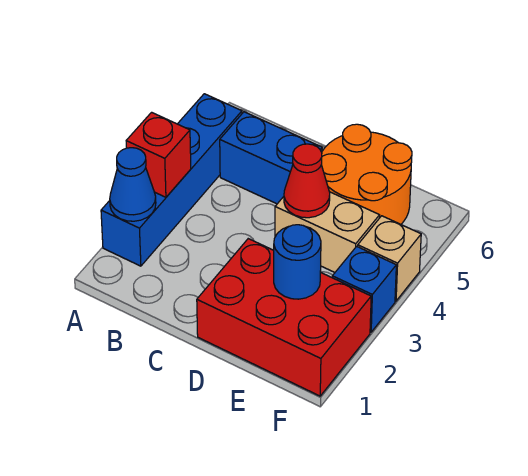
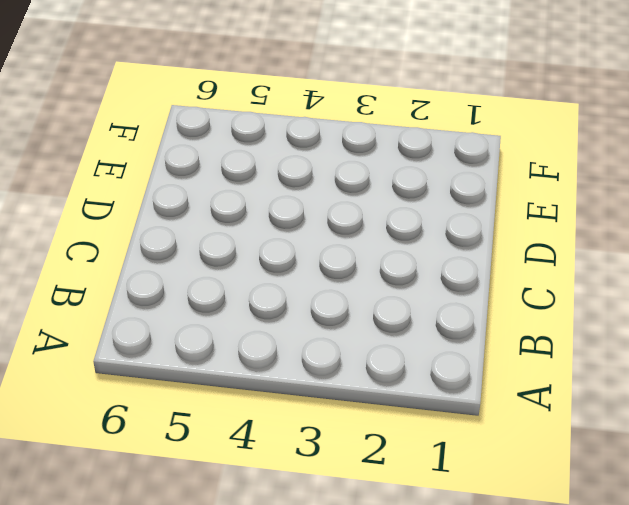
none -> blue brick A2:A5 level 1
none -> blue brick B5:C5 level 1

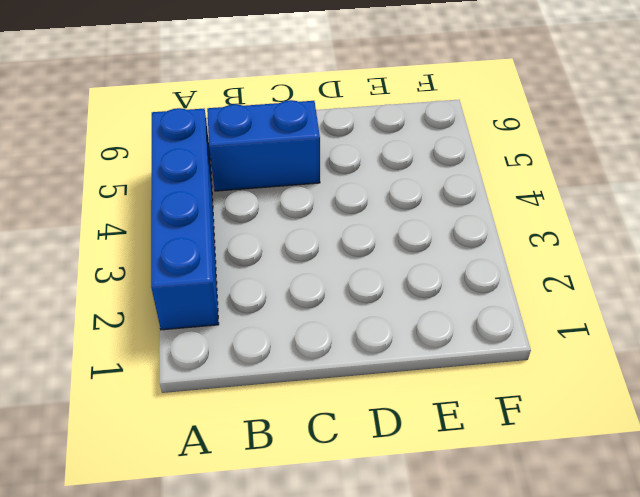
none -> red brick D1:F2 level 1
none -> tan brick D4:E4 level 1

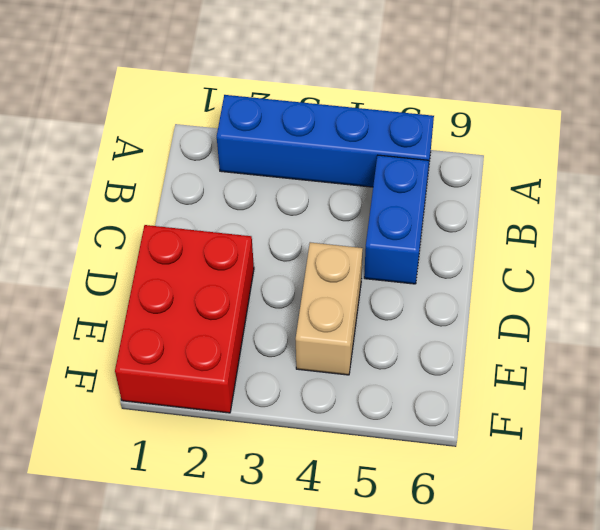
none -> orange round brick D5:E6 level 1
none -> blue brick F3 level 1

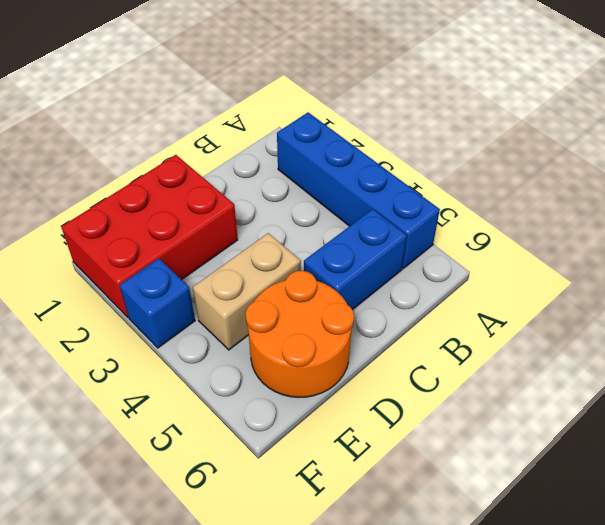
none -> tan brick F4 level 1
none -> blue cone A2 level 2

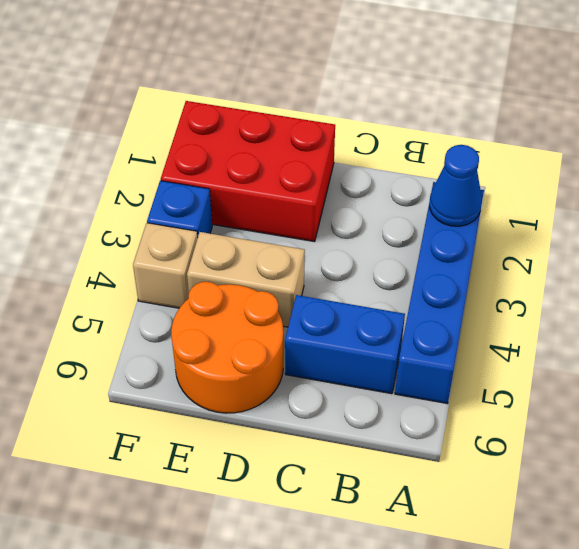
none -> red brick A3 level 2
none -> red cone D4 level 2

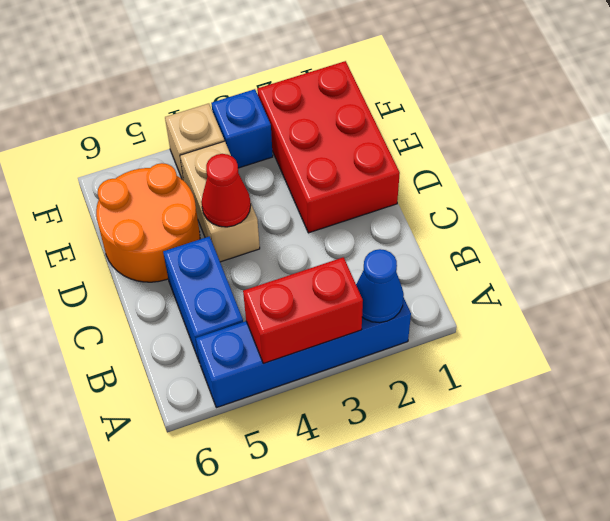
red brick A3:A4 level 2 -> red brick A3 level 2
none -> blue round brick E2 level 2

